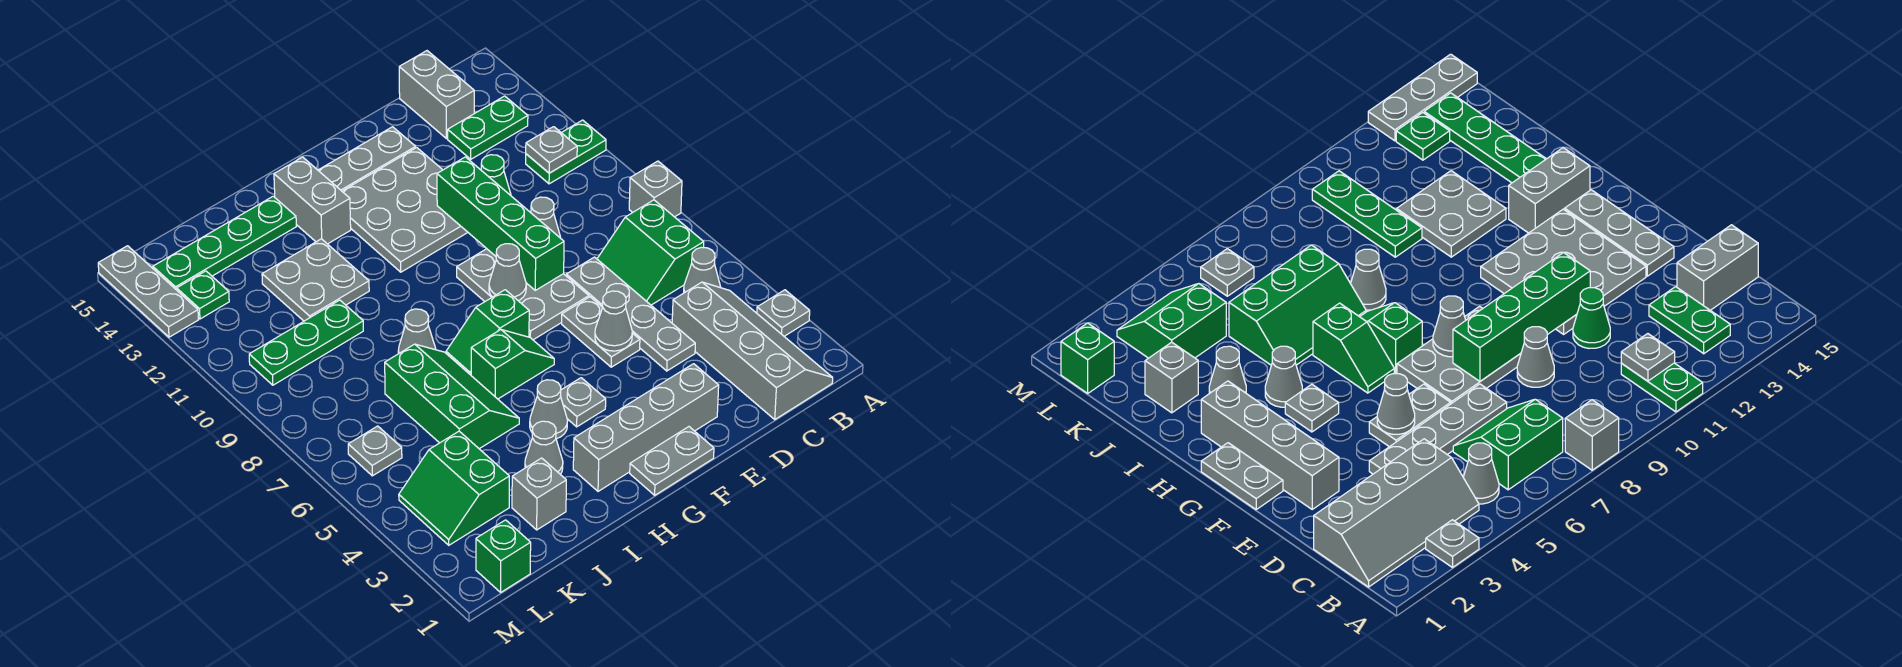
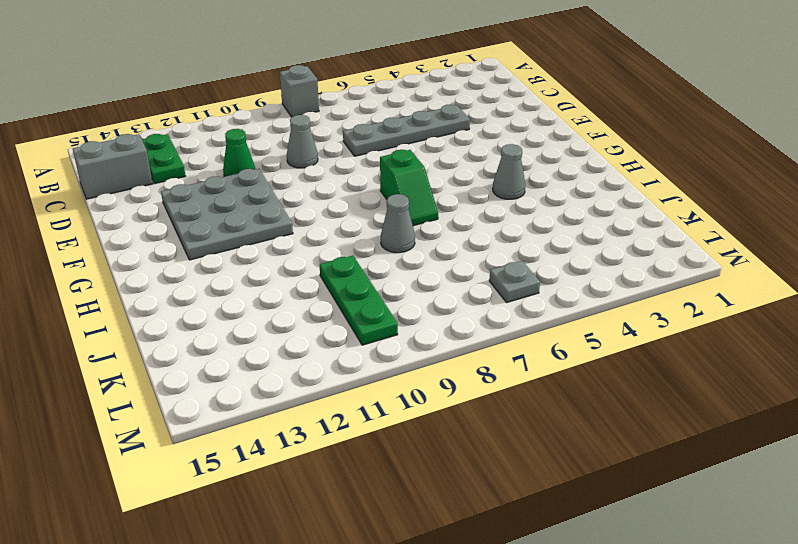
none -> grey plate A3 level 1
none -> green plate A11:B11 level 1
none -> grey slope B1:C4 level 1 top C
none -> grey cone B5 level 1

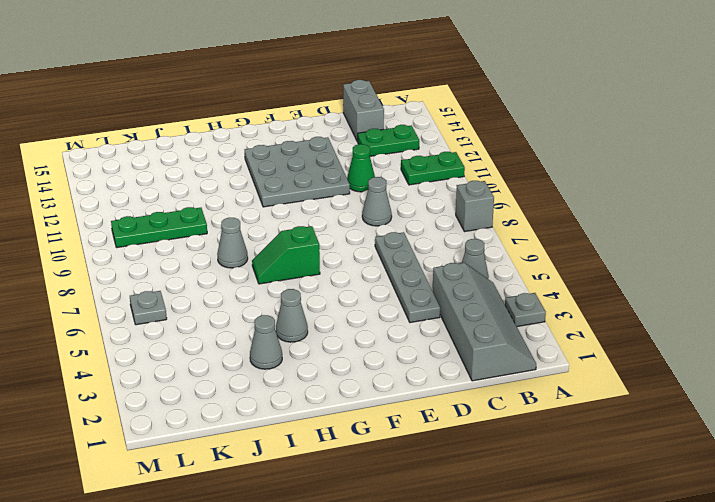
none -> green slope B6:C7 level 1 top B
none -> grey brick E2:H2 level 1
none -> grey plate E5:E6 level 1
none -> grey plate E7:F9 level 1

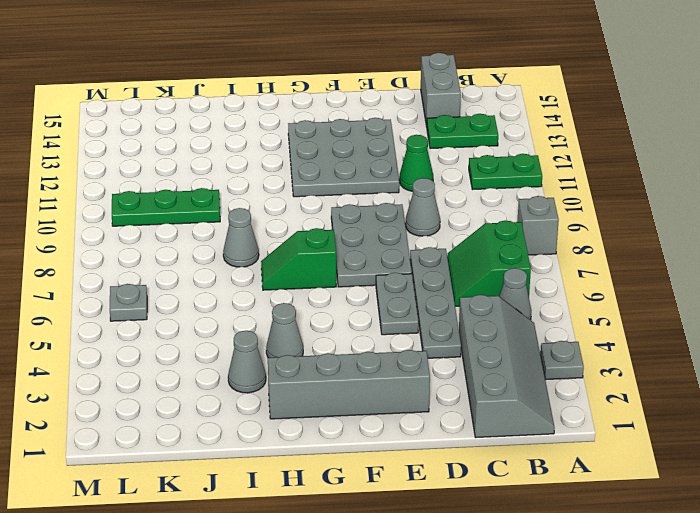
none -> grey plate E14:G14 level 1
none -> grey plate F1:G1 level 1
none -> grey plate G4 level 1
none -> green slope G6:H6 level 1 top H

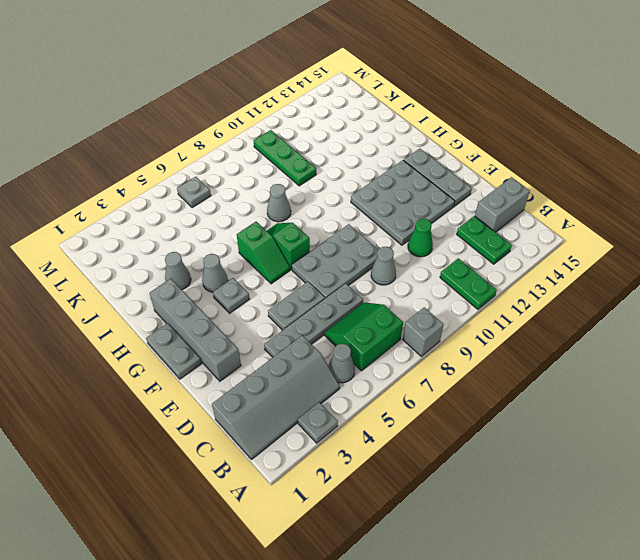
none -> grey brick H13:H14 level 1
none -> green slope I5:J7 level 1 top J
none -> grey plate I11:J12 level 1
none -> green plate I14:L14 level 1

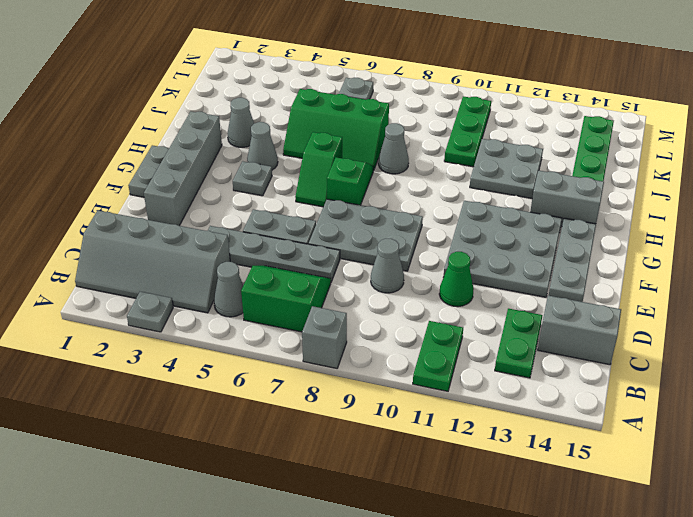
none -> grey brick J2 level 1
none -> green slope K3:L4 level 1 top K
none -> green brick L1 level 1
none -> green plate L13 level 1

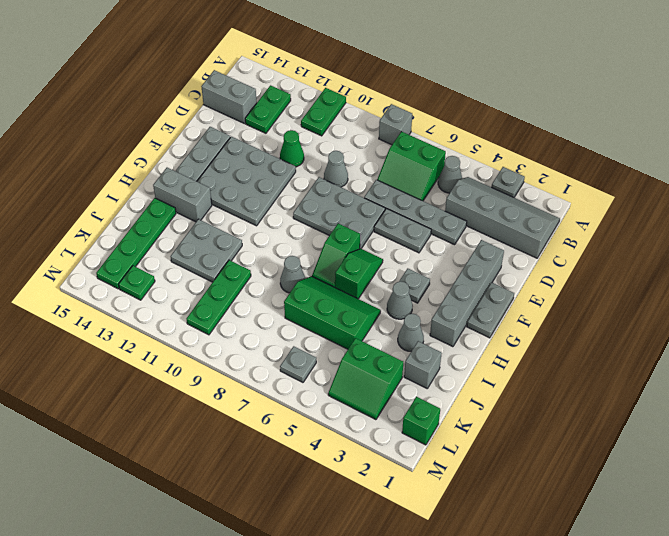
none -> grey plate M13:M15 level 1
none -> grey plate B11 level 2
none -> grey cone E5 level 2
none -> green brick E8:E11 level 2

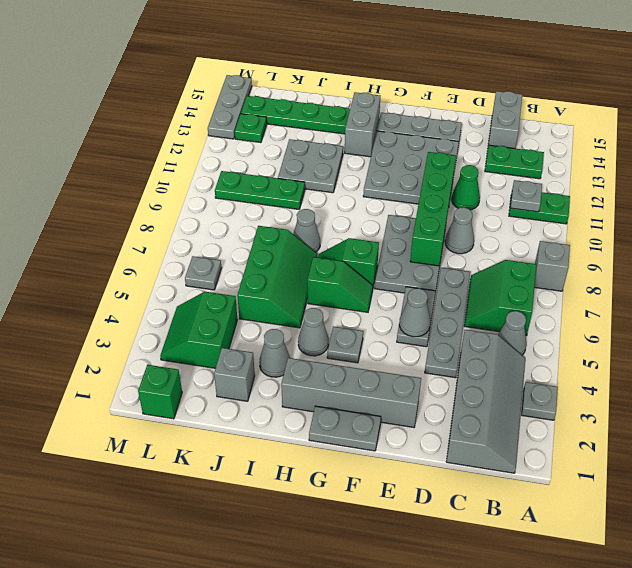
none -> grey cone F8 level 2

